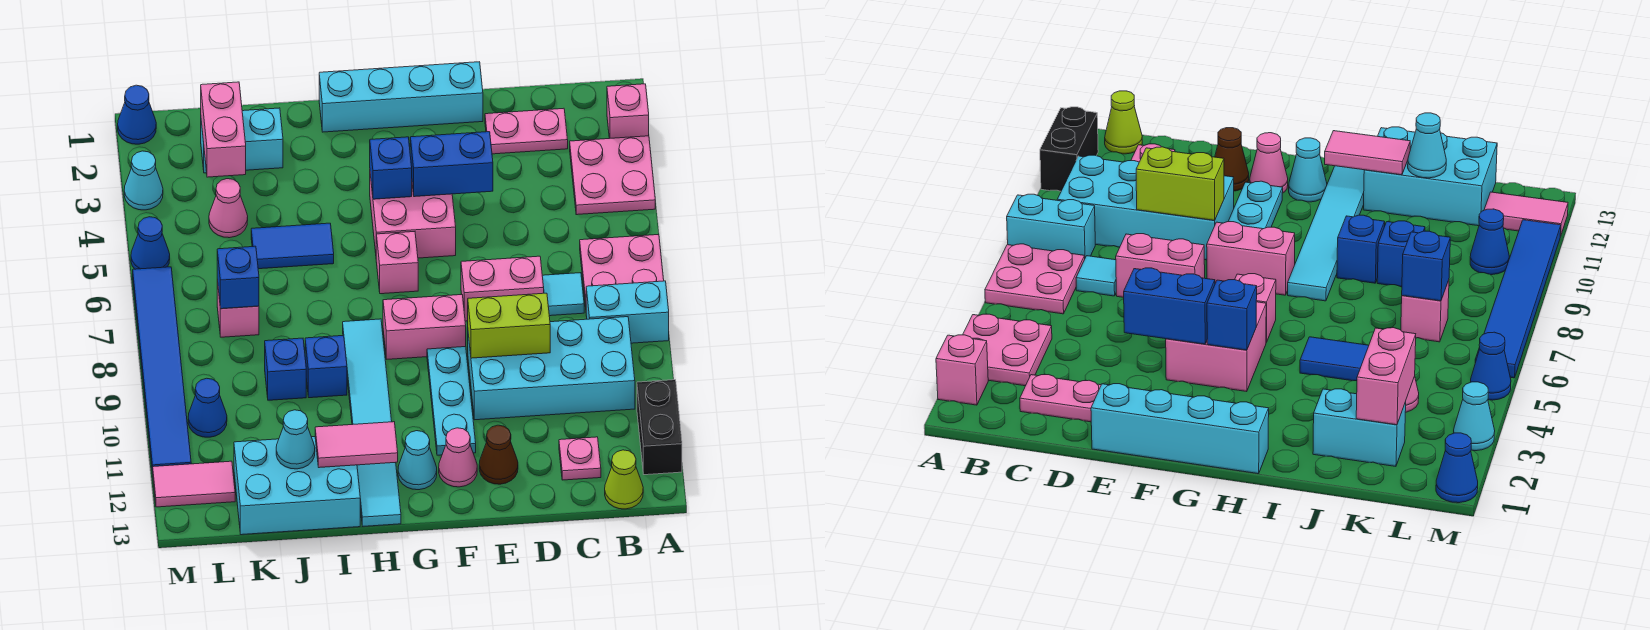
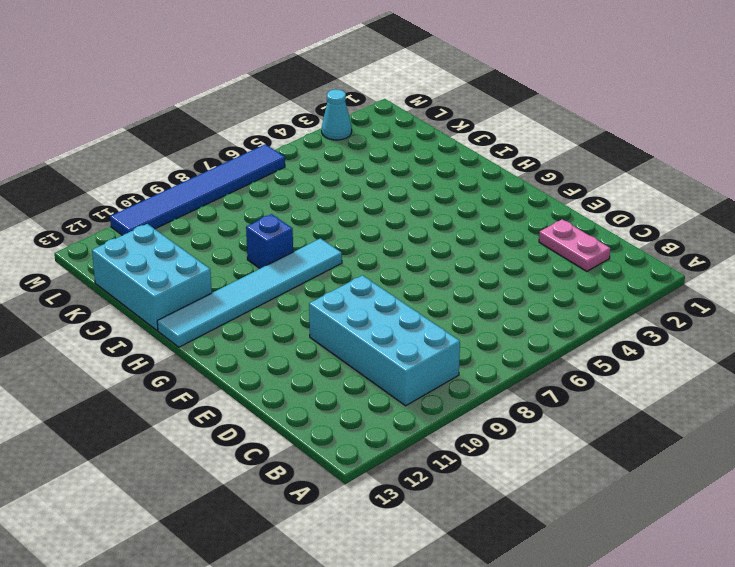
none -> pink brick A2 level 1
none -> pink plate A3:B4 level 1
none -> pink plate A6:B7 level 1
none -> cyan brick A8:B8 level 1

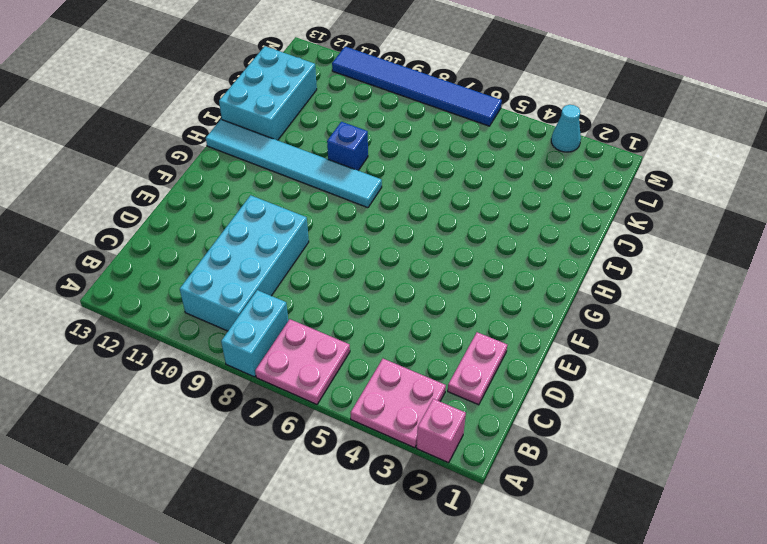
none -> black brick A11:A12 level 1
none -> lime cone B13 level 1
none -> cyan tile C7 level 1
none -> pink plate C12 level 1

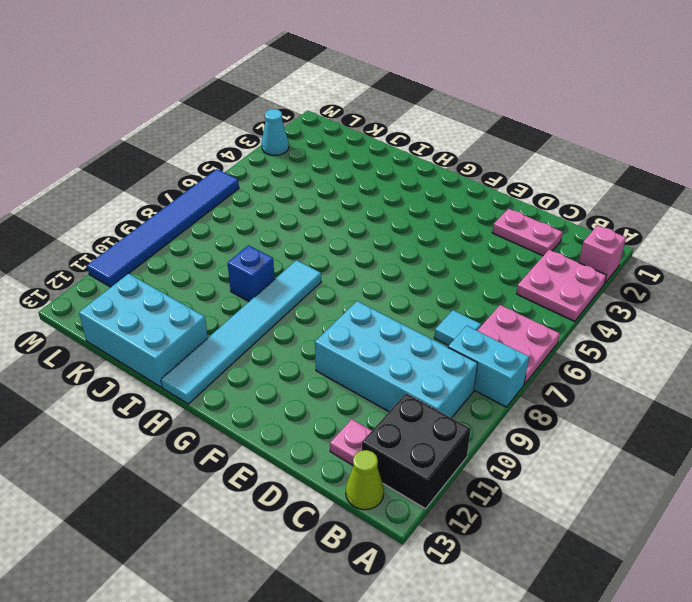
black brick A11:B12 level 1 -> black brick A11:A12 level 1
none -> pink brick D7:E7 level 1
none -> cyan brick E1:H1 level 1
none -> brown cone E12 level 1
none -> pink brick F4:G5 level 1

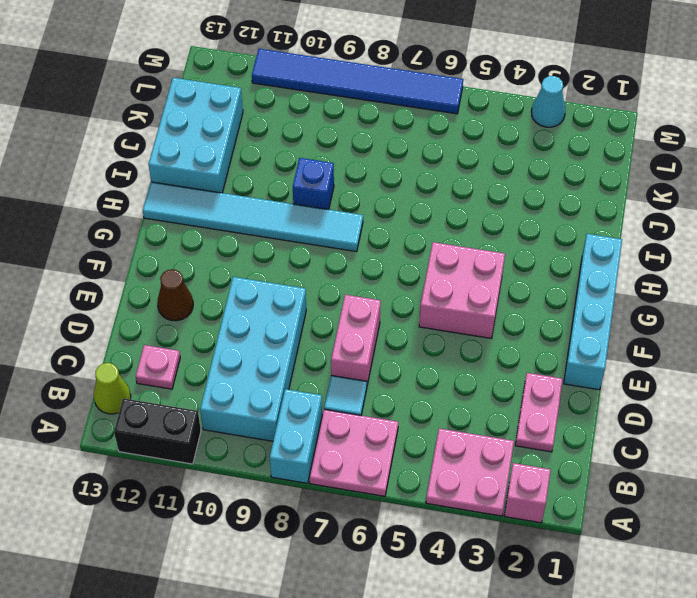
none -> pink brick F8:G8 level 1
none -> cyan plate F9:F11 level 1
none -> pink cone F12 level 1
none -> pink brick G6 level 1

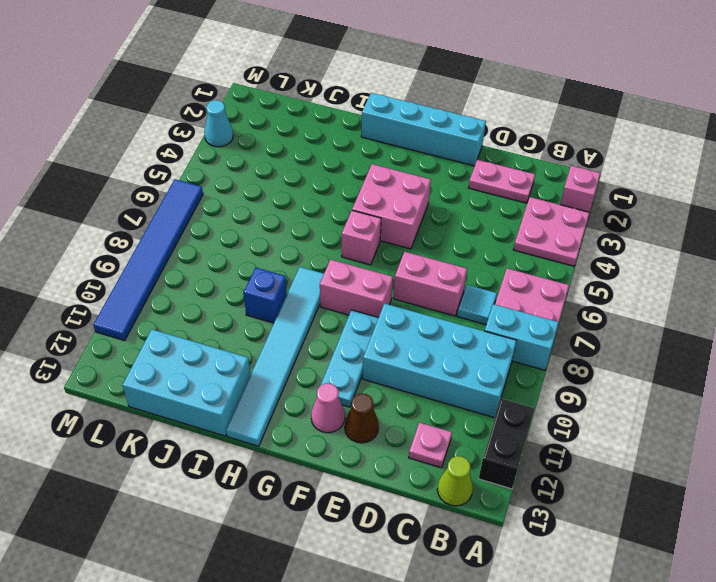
none -> cyan cone G12 level 1
none -> blue tile I5:J5 level 1
none -> cyan brick J2:K2 level 1
none -> blue brick J9 level 1

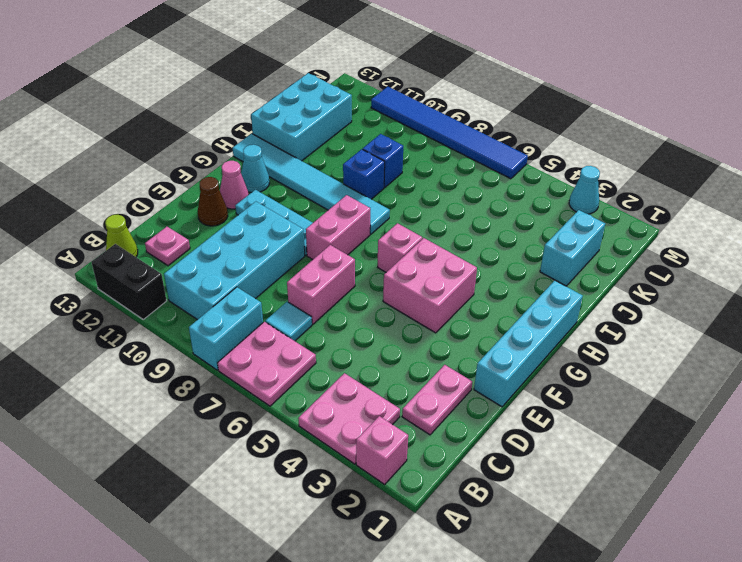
none -> blue tile I5:J5 level 1
none -> pink cone K4 level 1
none -> pink brick K7 level 1
none -> blue cone L10 level 1

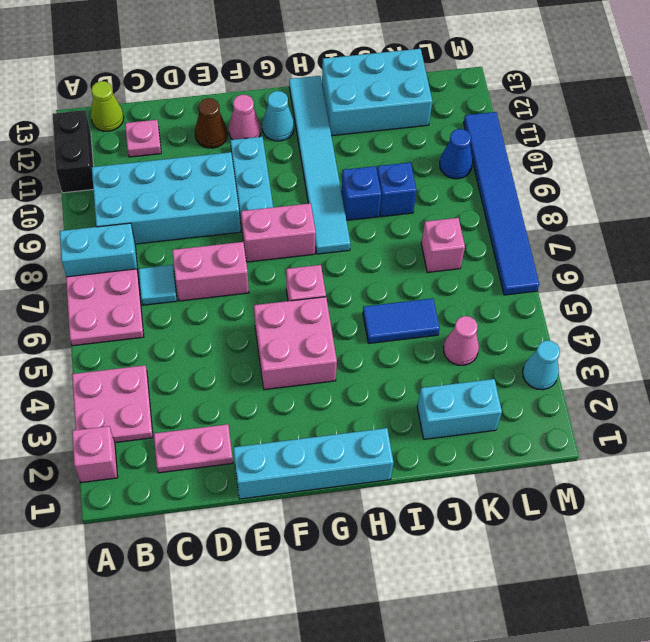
none -> pink tile L12:M12 level 1
none -> blue cone M1 level 1
none -> blue cone M5 level 1
none -> lime brick D9:E9 level 2

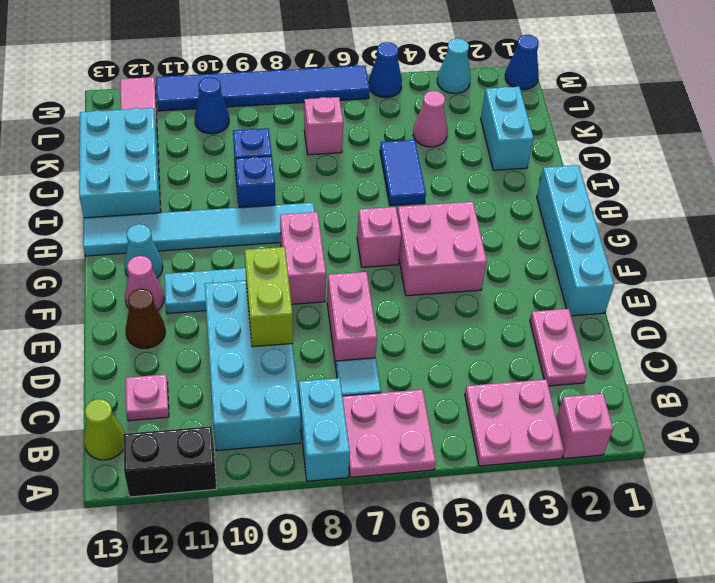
none -> blue brick E4:F4 level 2
none -> blue brick G4 level 2
none -> pink tile H12:I12 level 2
none -> cyan cone J12 level 2

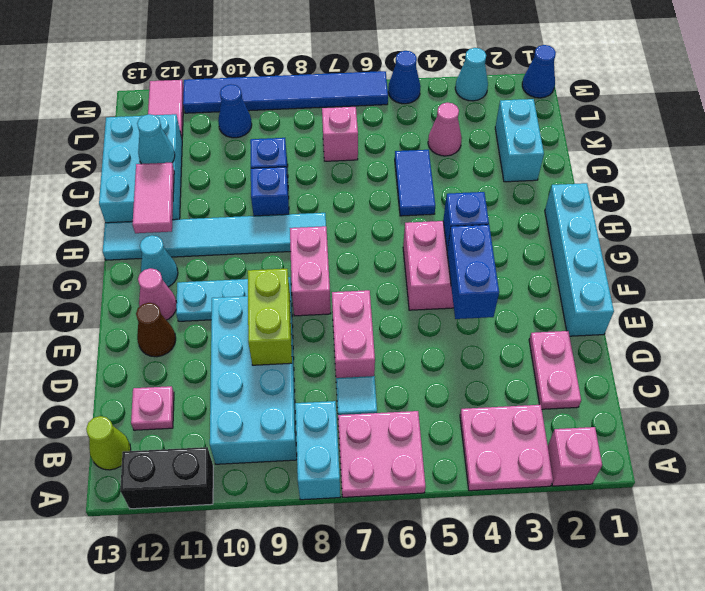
none -> pink brick G6 level 1
none -> pink brick K2:K3 level 2
none -> blue brick K7 level 2

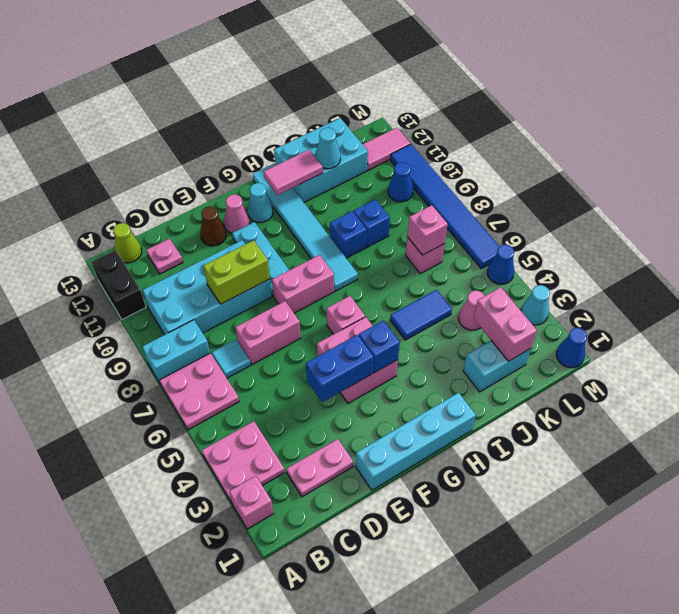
pink brick K7 level 2 -> blue brick K7 level 2

